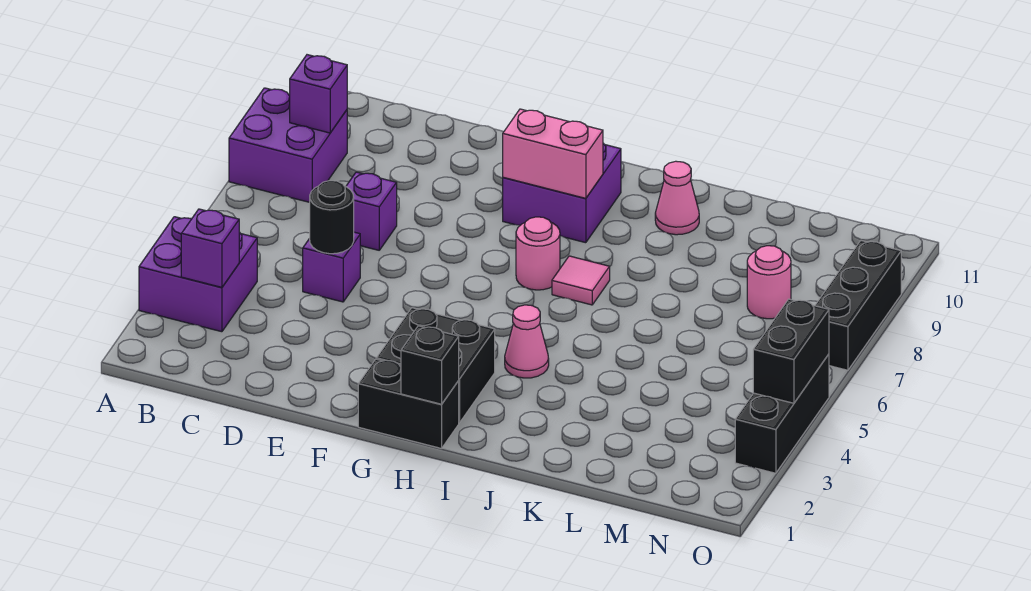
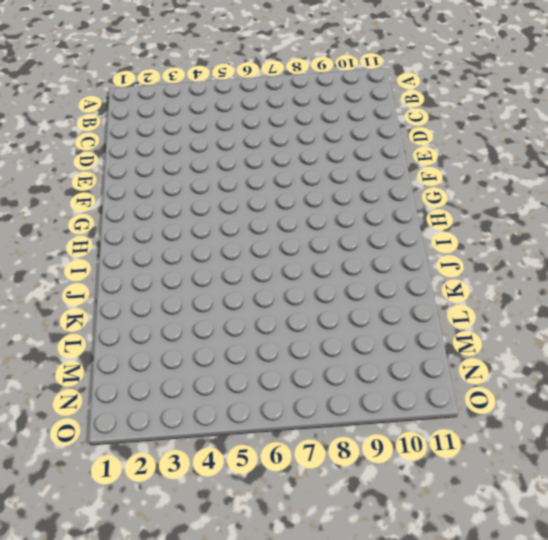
none -> purple brick A3:B4 level 1
none -> purple brick A8:B9 level 1
none -> purple brick D5 level 1

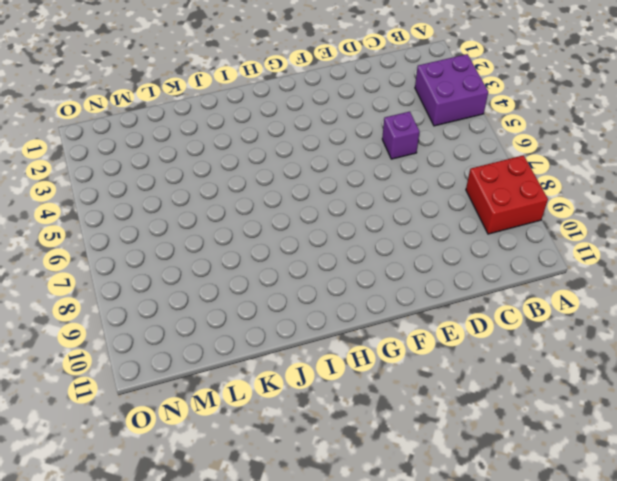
red brick A8:B9 level 1 -> purple brick A8:B9 level 1
none -> purple brick D7 level 1
none -> black brick G1:H1 level 1
none -> black brick G2:H3 level 1

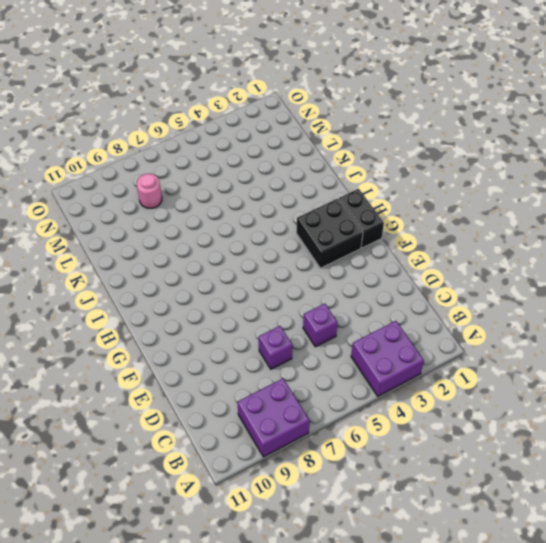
none -> purple brick G9:H10 level 1
none -> pink round brick H7 level 1
none -> pink cone I4 level 1

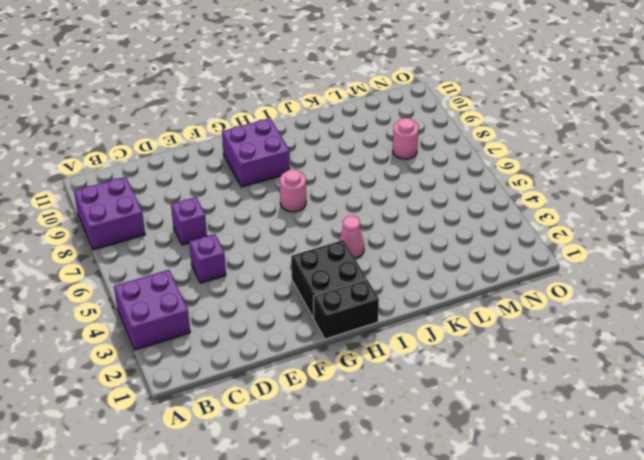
none -> pink tile I7 level 1
none -> pink cone J10 level 1
none -> black brick O3:O5 level 1

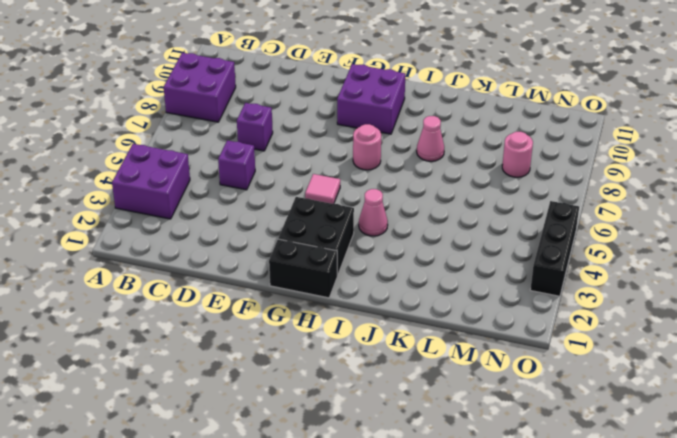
pink tile G5 level 1 -> pink tile I7 level 1
pink cone J8 level 1 -> pink cone J10 level 1
none -> black brick O7:O9 level 1
none -> purple brick B3 level 2
none -> purple brick B9 level 2

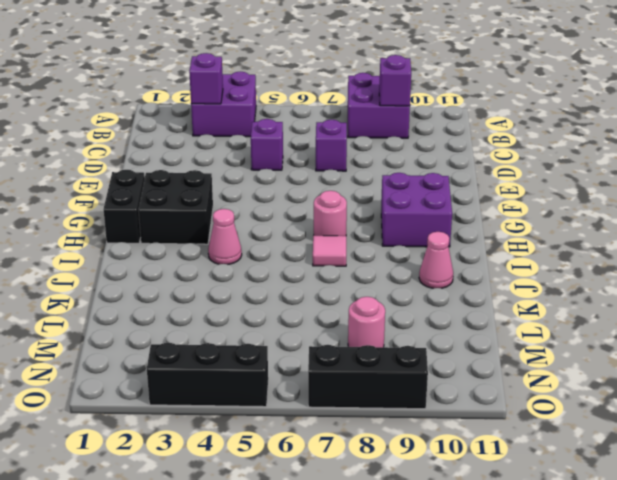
none -> black round brick D5 level 2
none -> pink brick G9:H9 level 2
none -> black brick H1 level 2

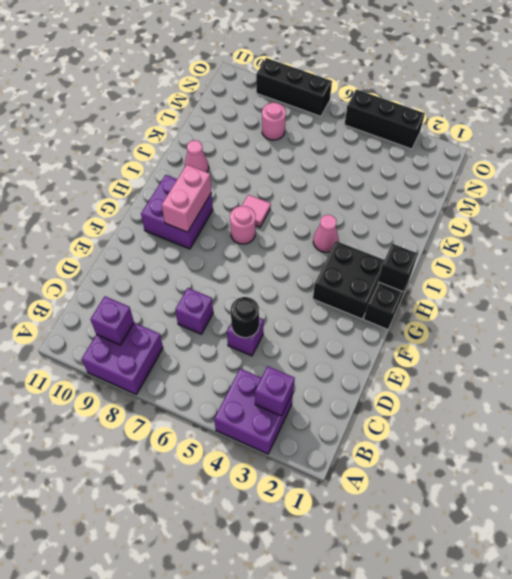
none -> black brick O4:O5 level 2

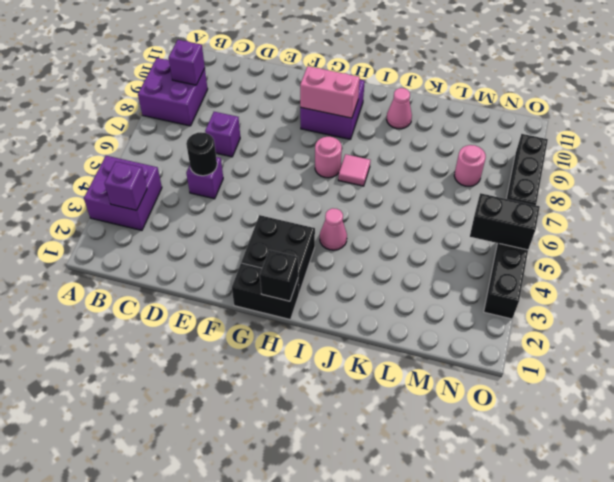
black brick N5:O5 level 2 -> black brick O4:O5 level 2

